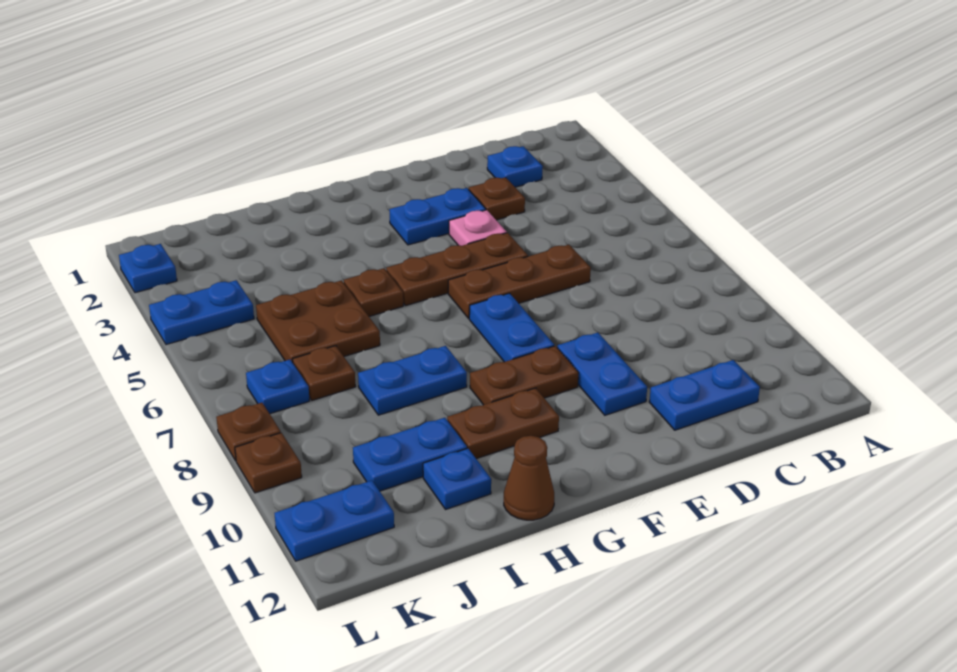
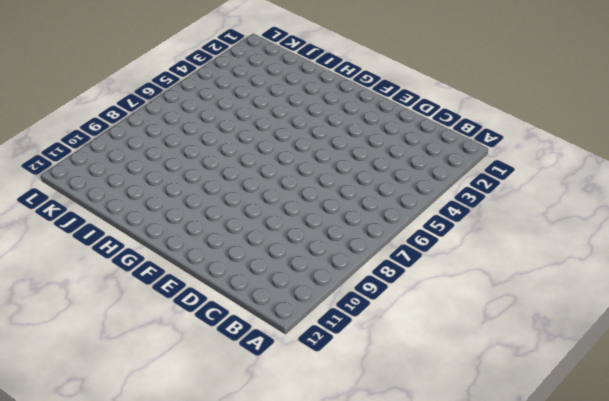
none -> blue plate C2 level 1
none -> blue plate C11:D11 level 1
none -> brown plate D3 level 1

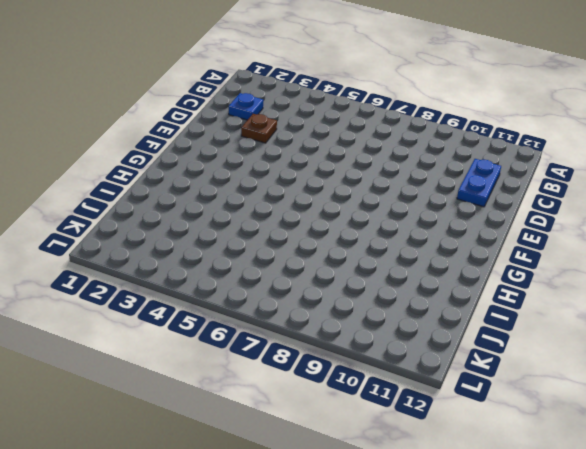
none -> brown plate D6:F6 level 1
none -> blue plate E3:F3 level 1
none -> pink plate E4 level 1

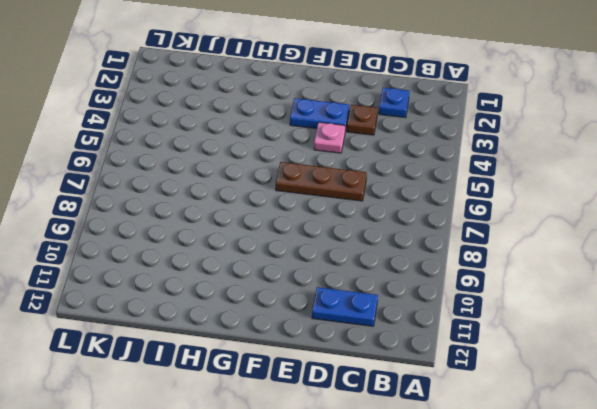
none -> brown plate E5:G5 level 1
none -> blue plate E9:E10 level 1
none -> blue plate F7:F8 level 1

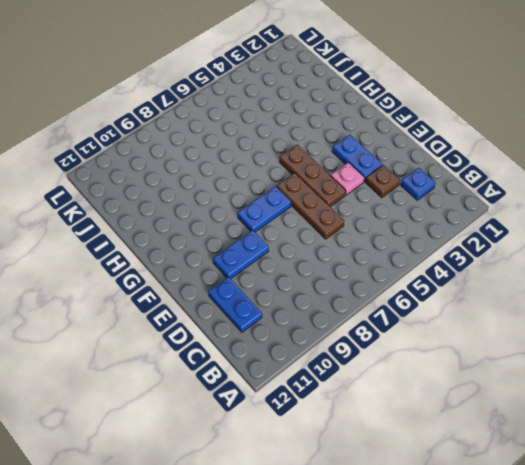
none -> brown plate F9:G9 level 1
none -> brown plate G10:H10 level 1
none -> brown plate H5 level 1

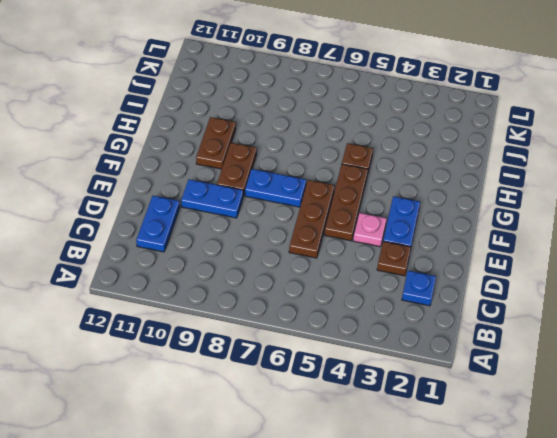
none -> blue plate H8:I8 level 1
none -> brown cone H12 level 1
none -> brown plate I5:J6 level 1

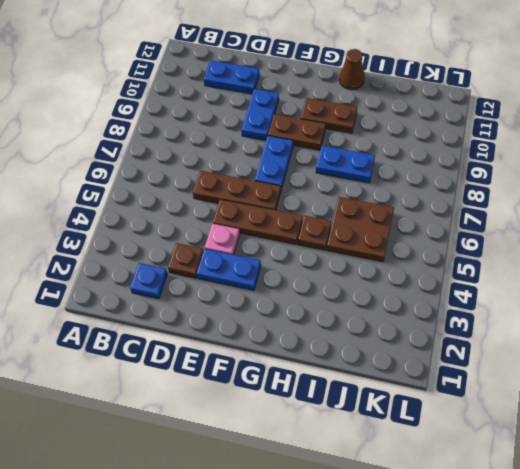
none -> blue plate I10:J10 level 1
none -> blue plate I11 level 1
none -> brown plate J7 level 1

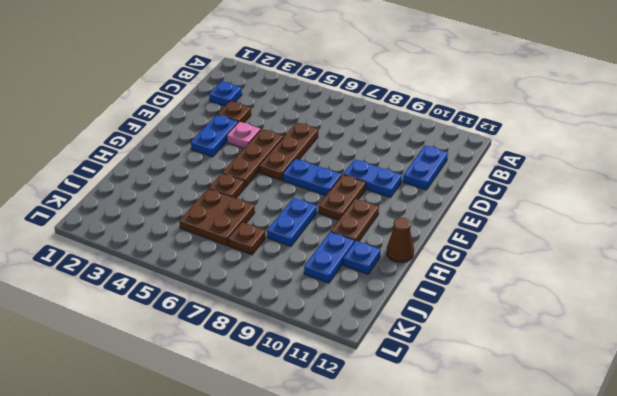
none -> blue plate K4:L4 level 1
none -> blue plate K7 level 1
none -> blue plate K11:L11 level 1

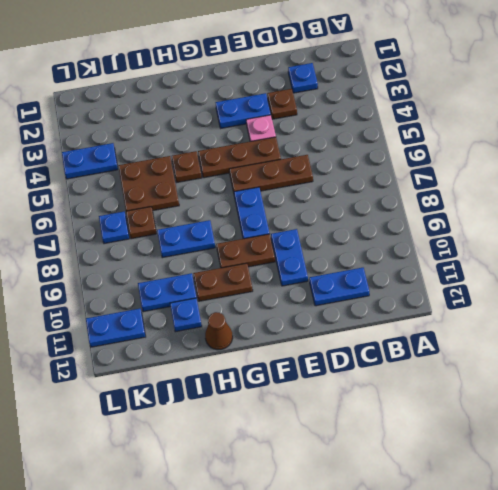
none -> blue plate L2 level 1
none -> brown plate L8 level 1
none -> brown plate L9 level 1

